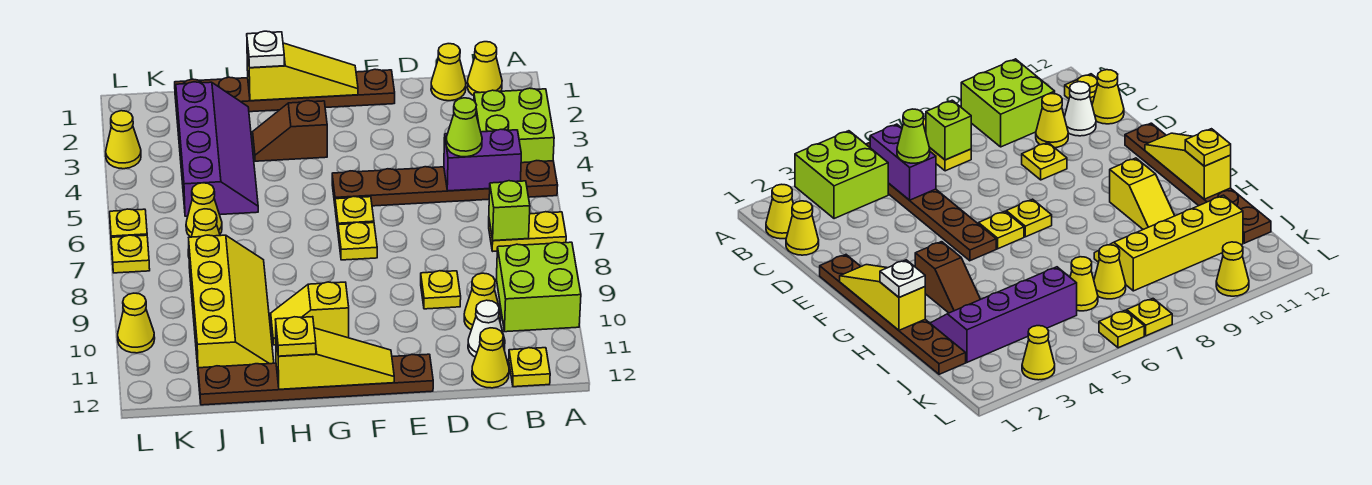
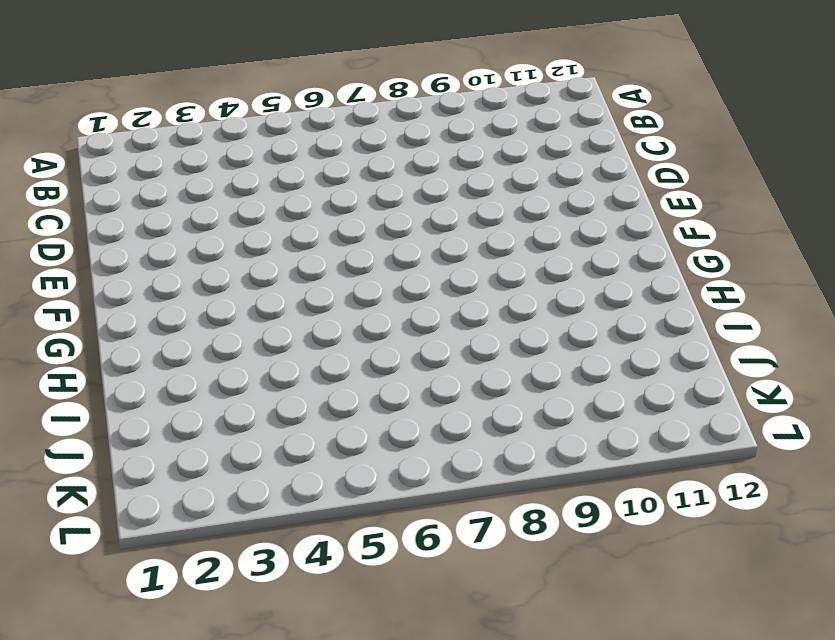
none -> lime brick A3:B4 level 1
none -> brown plate A5:F5 level 1
none -> yellow plate A7:B7 level 1
none -> lime brick A9:B10 level 1

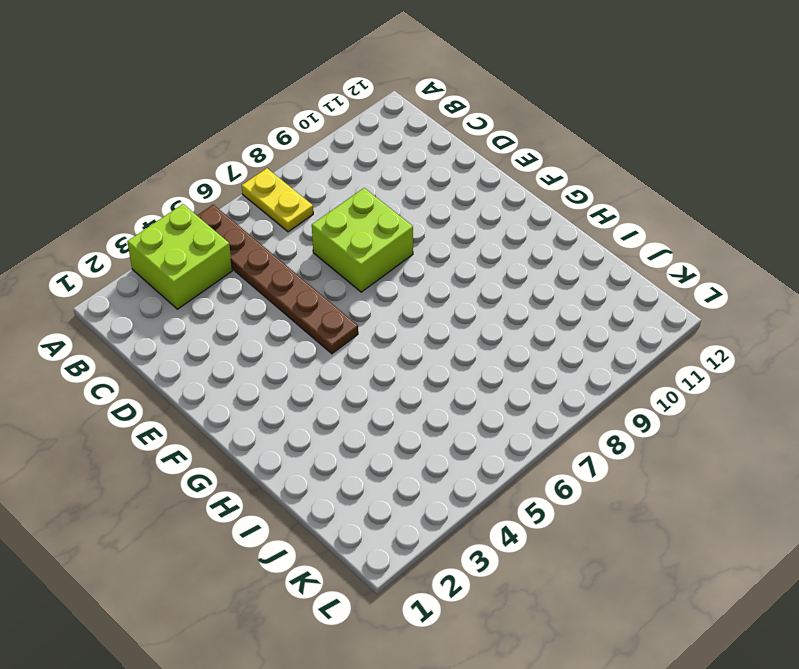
lime brick D7:E8 level 1 -> lime brick A9:B10 level 1
none -> yellow cone B1 level 1
none -> yellow plate B12 level 1
none -> yellow cone C1 level 1
none -> yellow cone C10 level 1

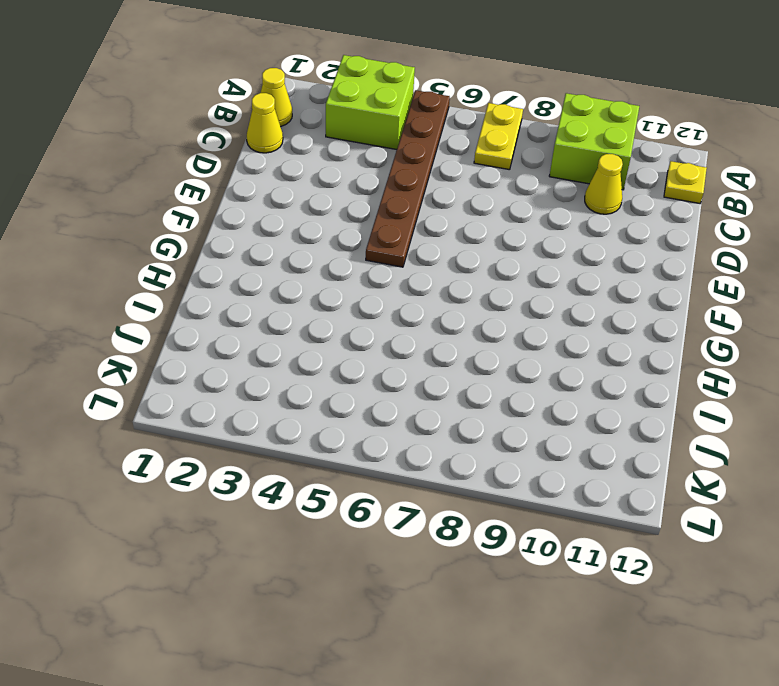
none -> white cone C11 level 1
none -> yellow cone C12 level 1
none -> yellow plate D9 level 1
none -> brown plate E1:J1 level 1

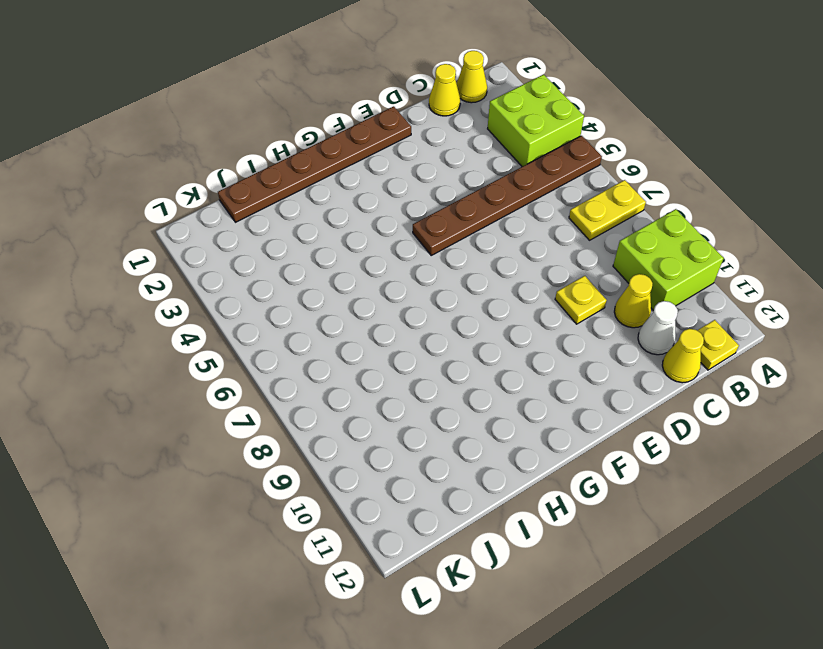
none -> brown plate E12:J12 level 1
none -> yellow plate F6 level 1
none -> yellow plate F7 level 1
none -> brown slope G3:H3 level 1 top G

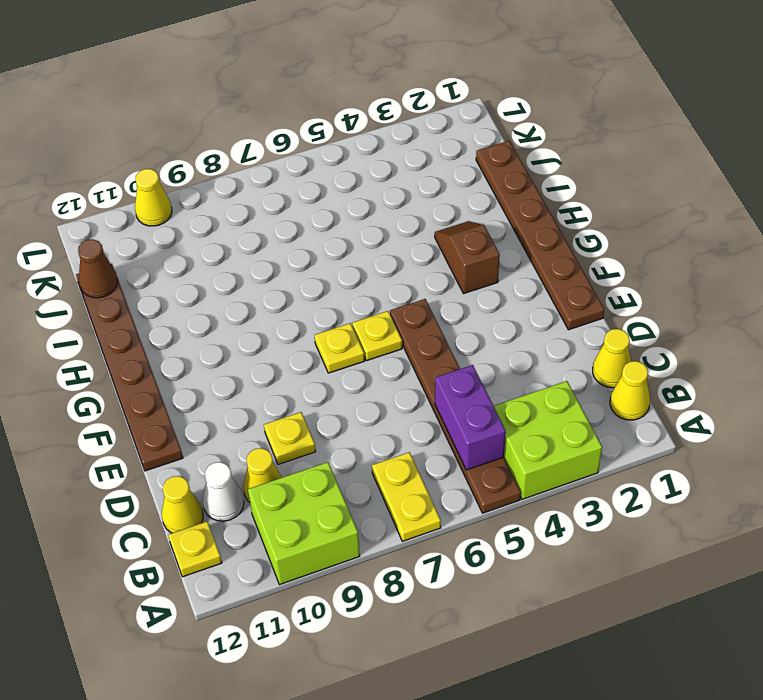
brown cone J12 level 2 -> none
none -> yellow slope G10:H10 level 1 top G
none -> purple slope I2:J5 level 1 top J
none -> yellow slope I8:J11 level 1 top J
none -> yellow cone J6 level 1

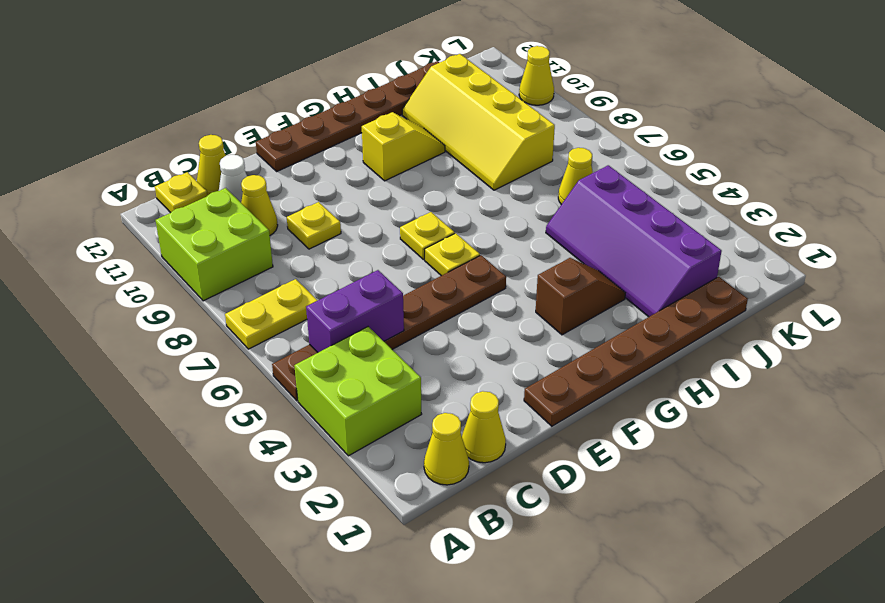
none -> yellow cone J7 level 1
none -> yellow cone L3 level 1
none -> yellow plate L6 level 1
none -> yellow plate L7 level 1

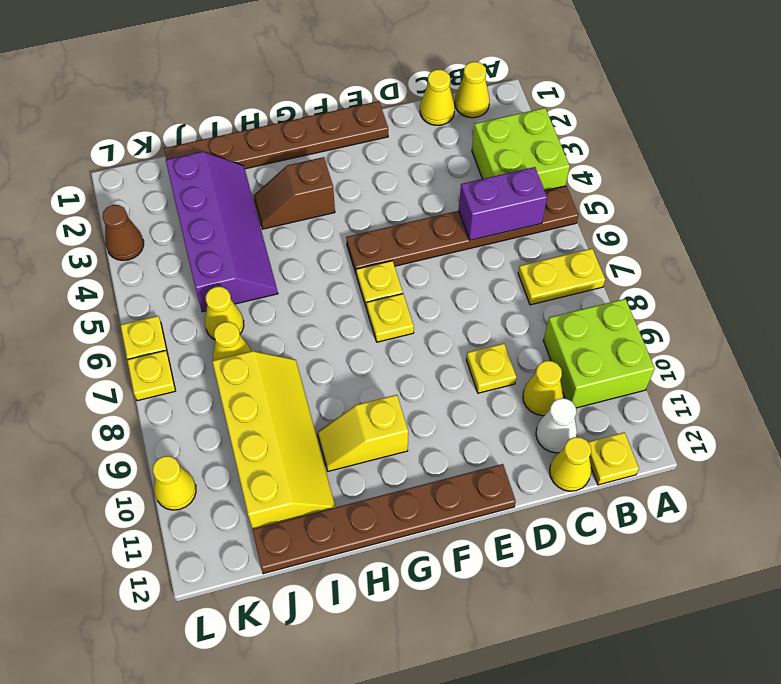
brown cone L3 level 1 -> yellow cone L3 level 1
none -> lime brick B7 level 2
none -> yellow slope F1:H1 level 2 top H
none -> yellow slope F12:H12 level 2 top H
none -> lime cone C5 level 3

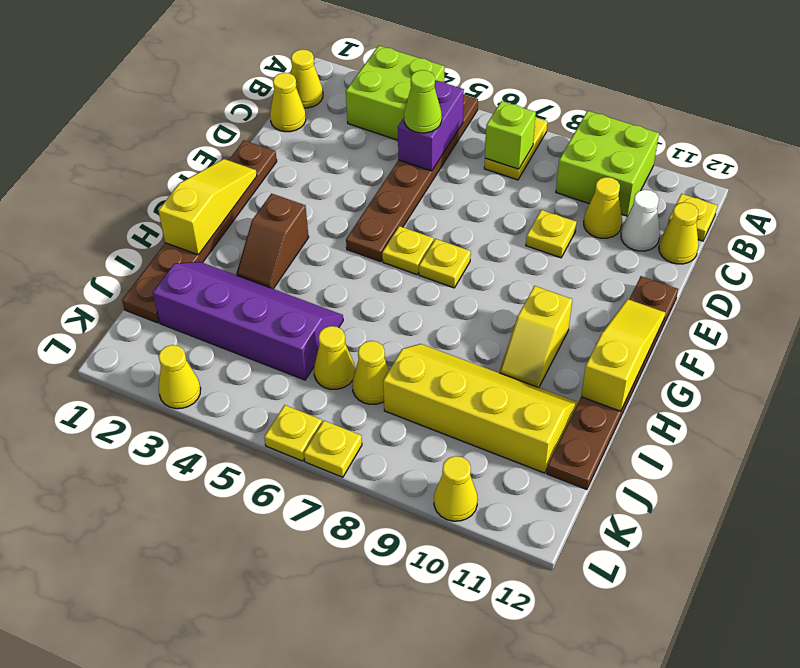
none -> white plate H1 level 3
none -> yellow plate H12 level 3

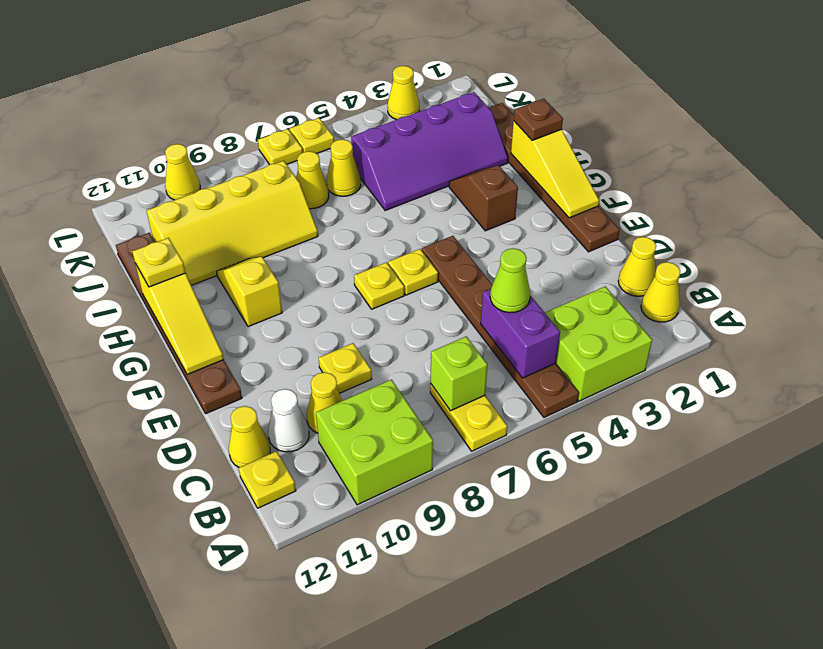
brown plate H1 level 3 -> white plate H1 level 3

